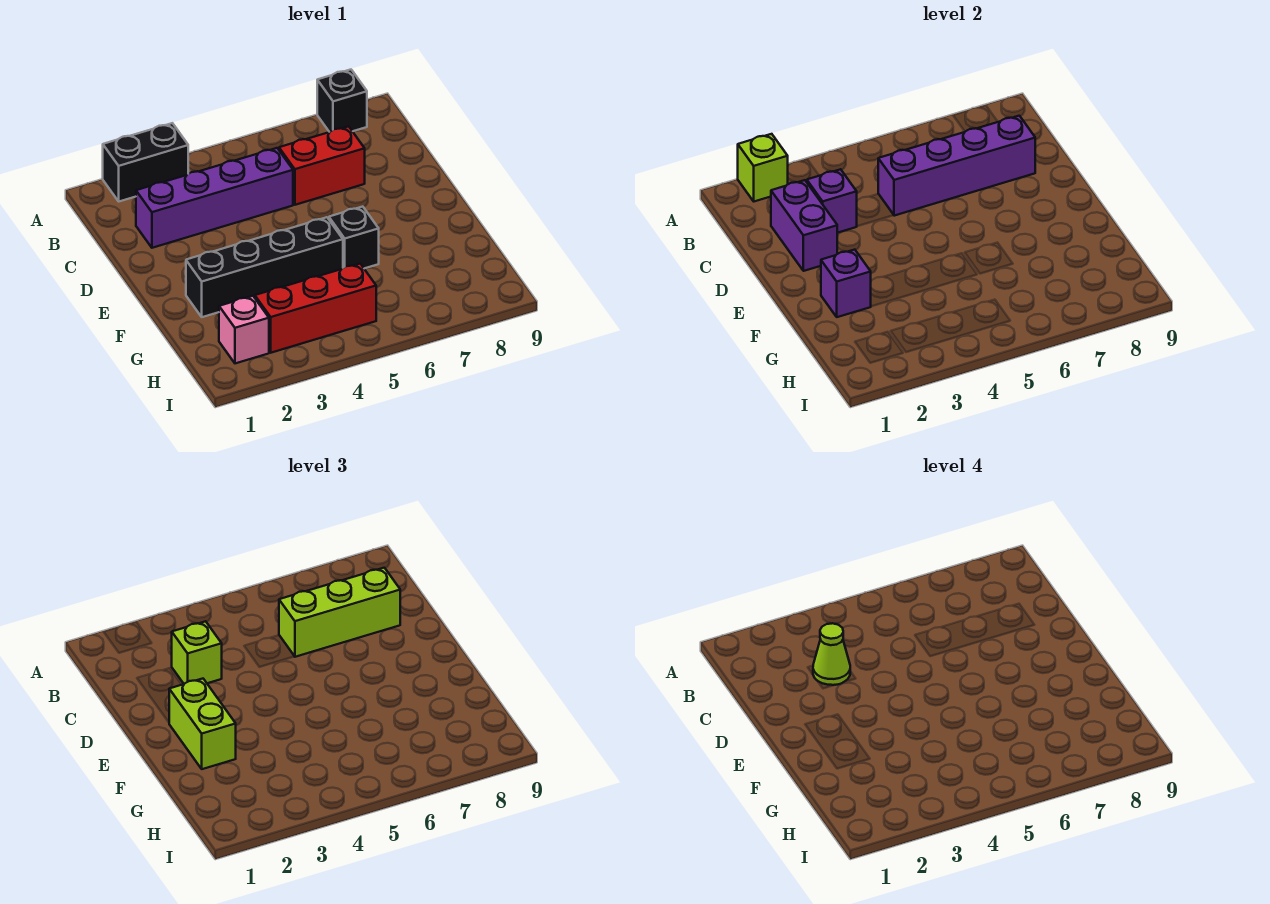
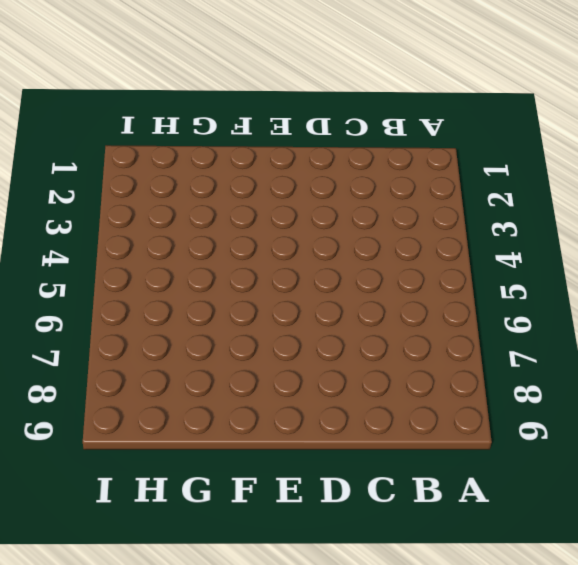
none -> black brick A2:A3 level 1
none -> black brick A8 level 1
none -> purple brick C2:C5 level 1

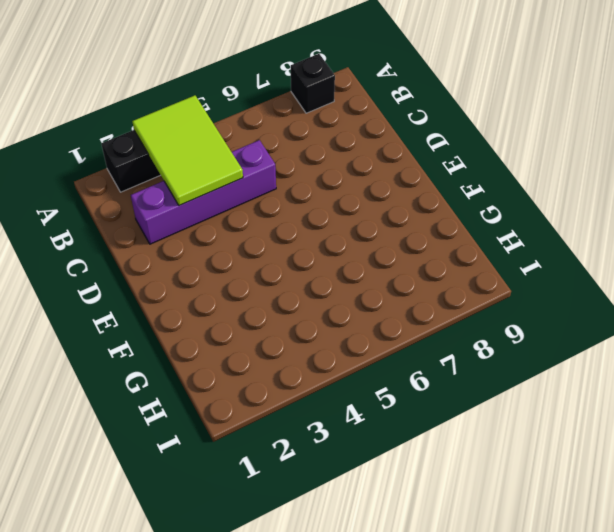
lime tile A3:C4 level 2 -> purple brick C3 level 2
none -> red brick C6:C7 level 1
none -> black brick F2:F5 level 1
none -> black brick F6 level 1

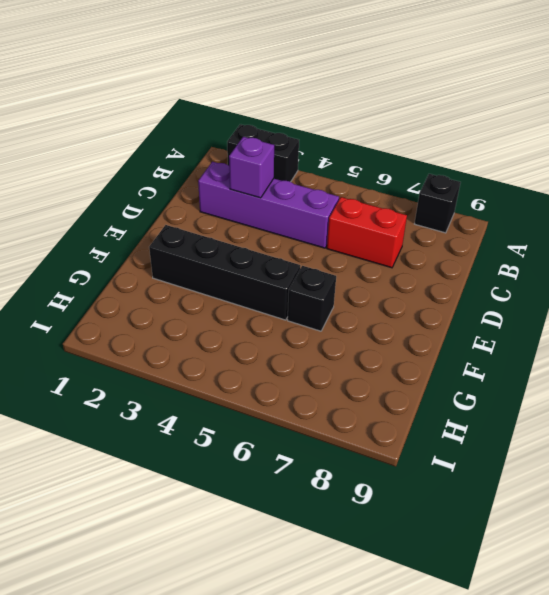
none -> pink brick H2 level 1
none -> red brick H3:H5 level 1
none -> lime brick A2 level 2

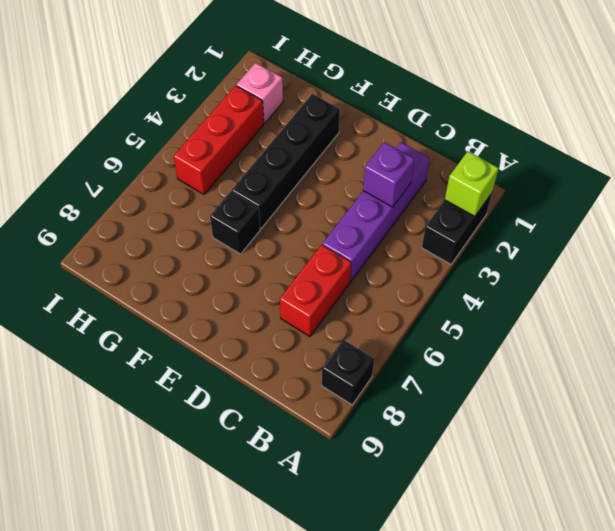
none -> purple brick C2:D2 level 2
none -> purple brick C5:C8 level 2
none -> purple brick F2 level 2

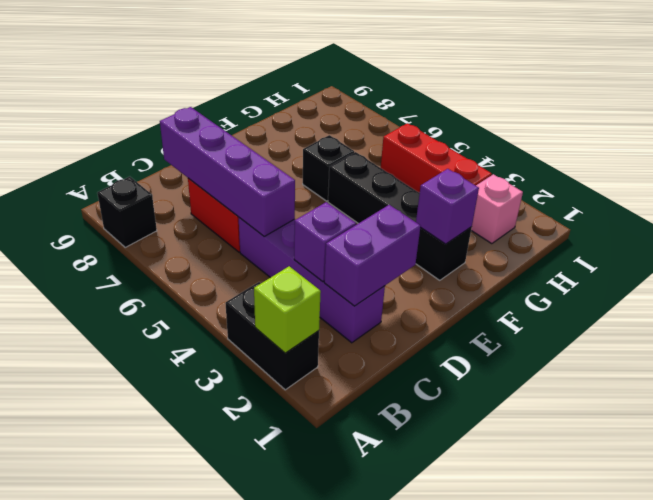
none -> lime brick C3 level 3
none -> lime brick C6:C8 level 3
none -> lime brick E2:F2 level 3

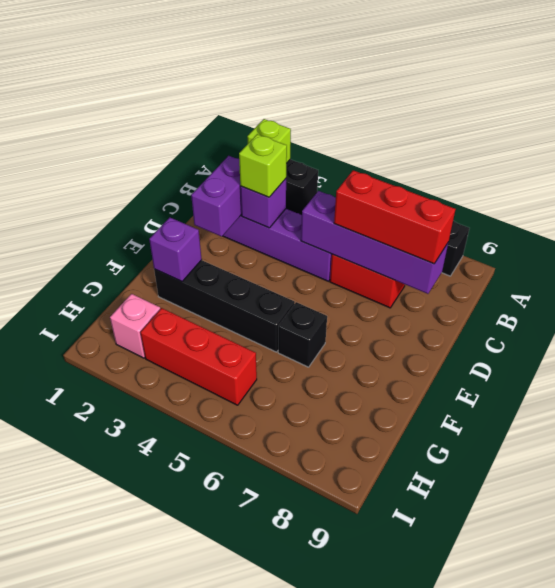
red brick C6:C8 level 3 -> lime brick C6:C8 level 3
none -> lime brick E2:F2 level 3
none -> lime cone C3 level 4

